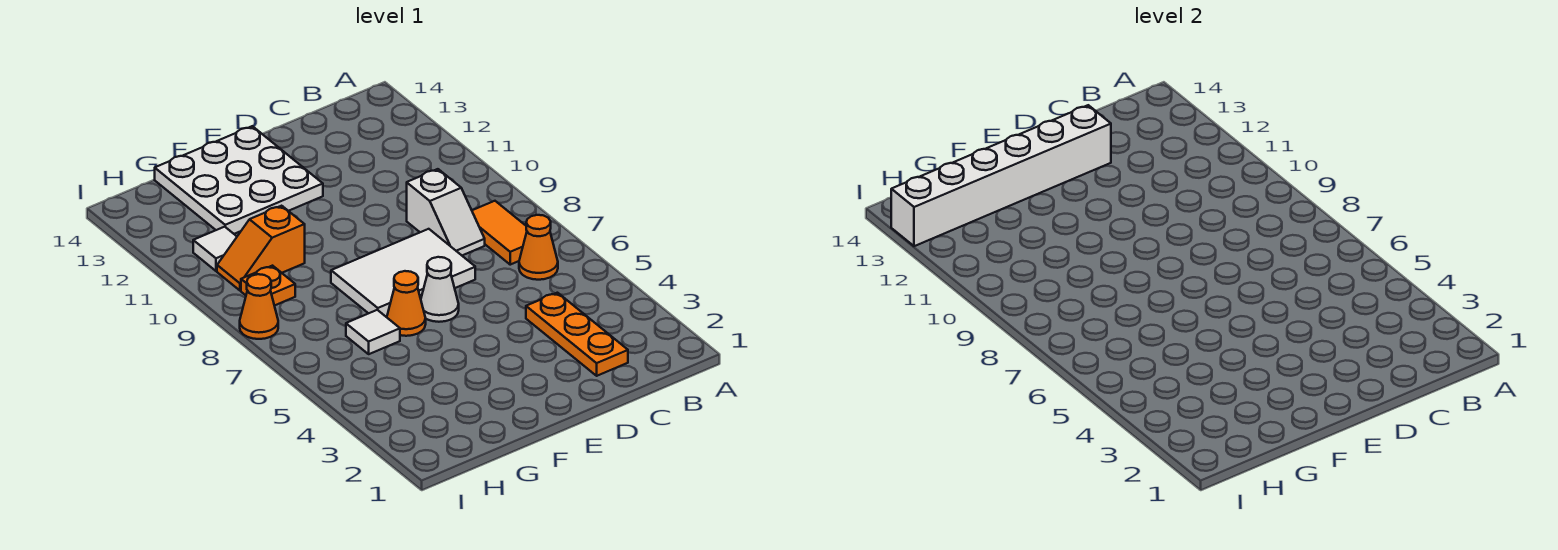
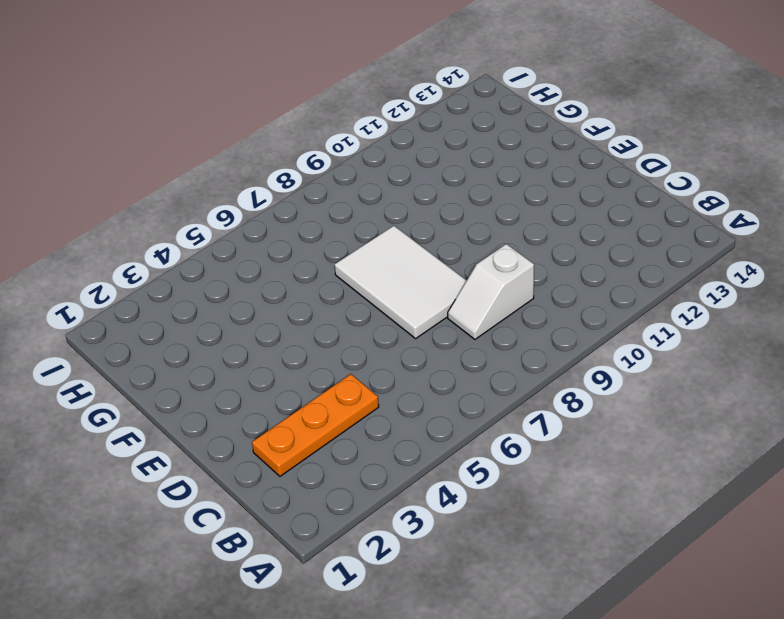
none -> orange cone B6 level 1
none -> orange tile B7:B8 level 1
none -> white cone E6 level 1

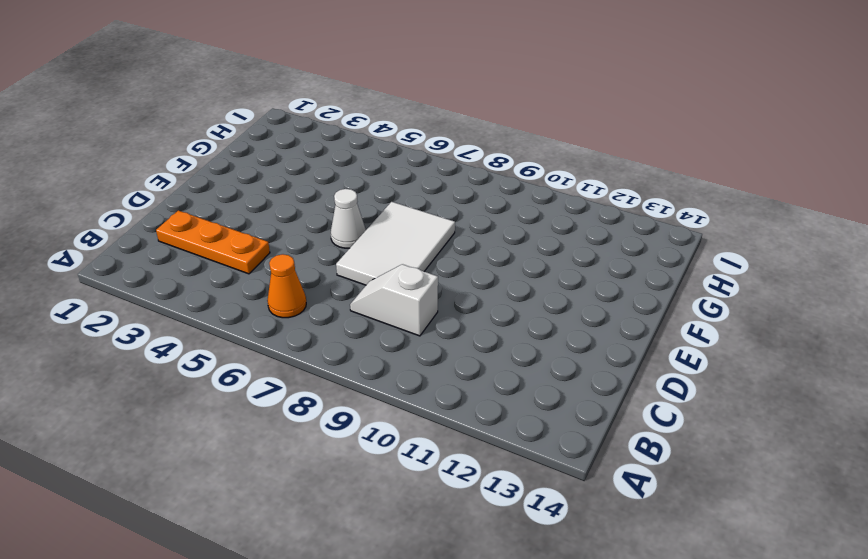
none -> orange tile B7:B8 level 1
none -> white plate E12:G14 level 1
none -> orange cone F6 level 1

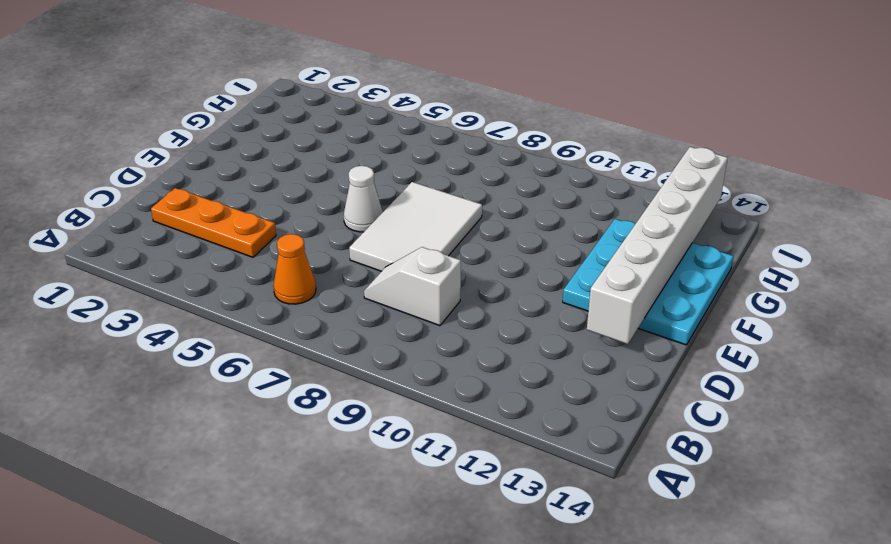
cyan plate E12:G14 level 1 -> white plate E12:G14 level 1
none -> orange tile B7:B8 level 1
none -> orange cone F6 level 1
none -> white tile G6 level 1

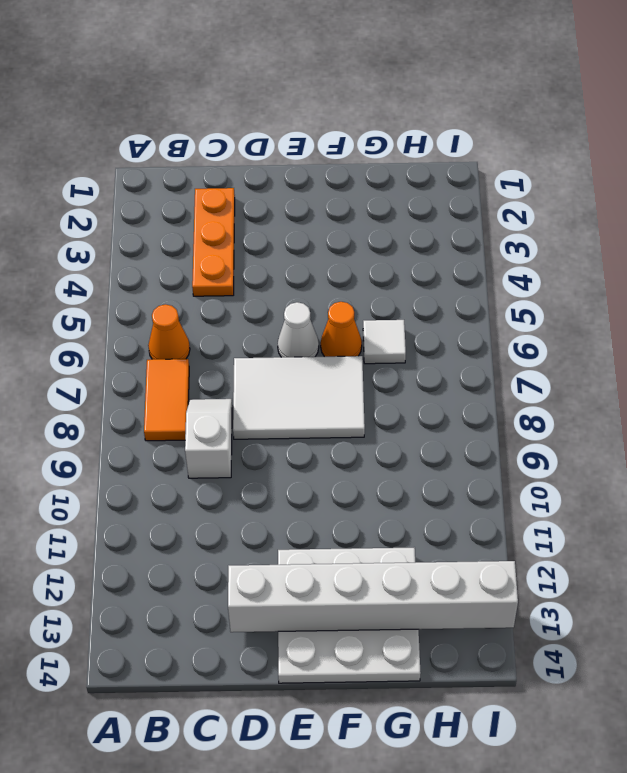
none -> orange slope G10:H10 level 1 top G
none -> orange plate H9 level 1
none -> white tile H11 level 1

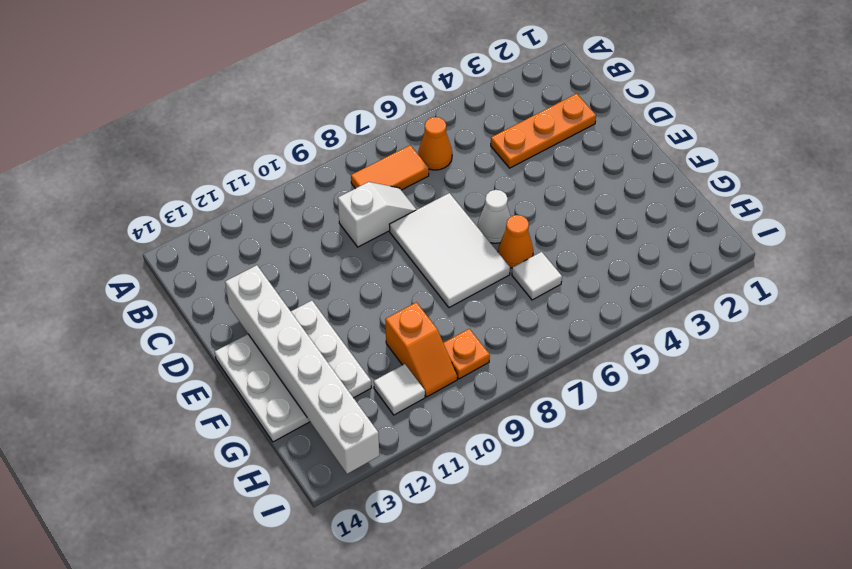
none -> orange cone I8 level 1

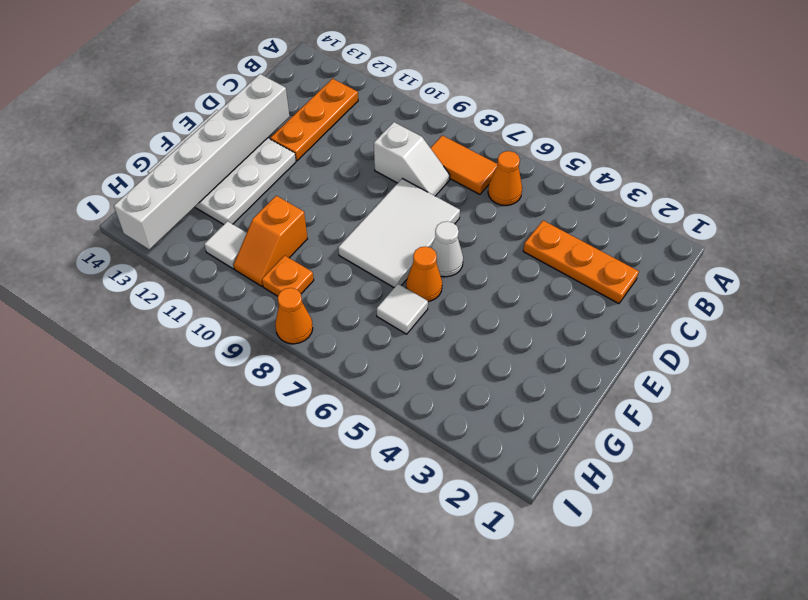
orange plate B12:D12 level 1 -> none

